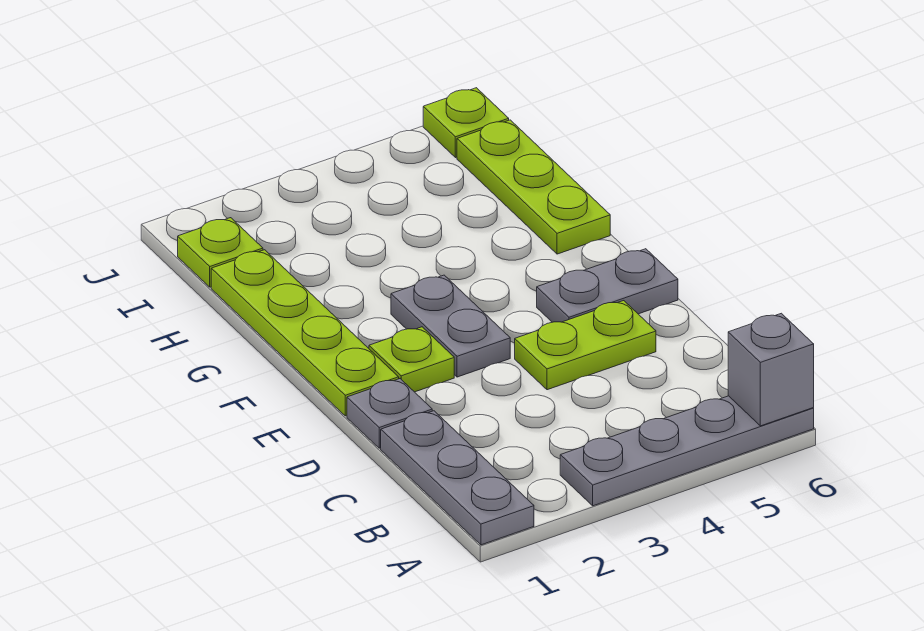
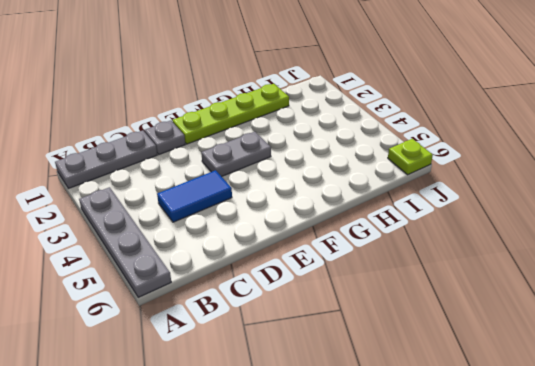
blue tile C4:D4 level 1 -> lime plate D4:D5 level 1
none -> lime plate E2 level 1
none -> grey plate E5:E6 level 1
none -> lime plate G6:I6 level 1

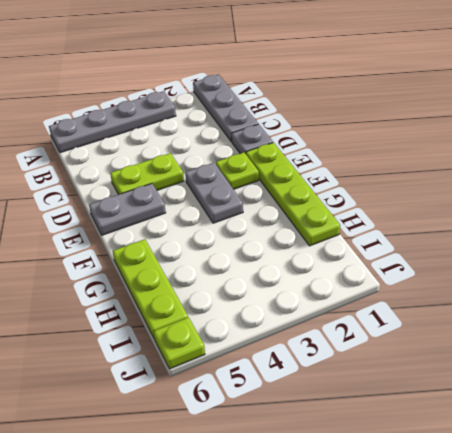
none -> lime plate I1 level 1
none -> grey brick A6 level 2

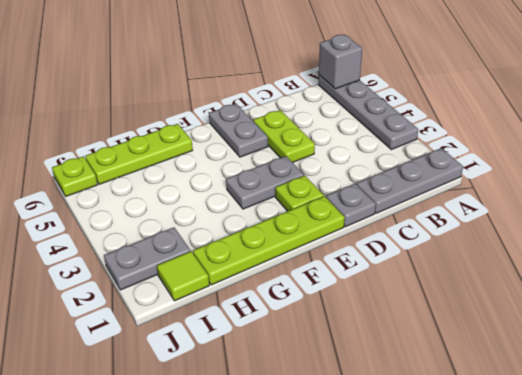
lime tile I1 level 1 -> lime plate I1 level 1
grey plate I2:J2 level 1 -> none

